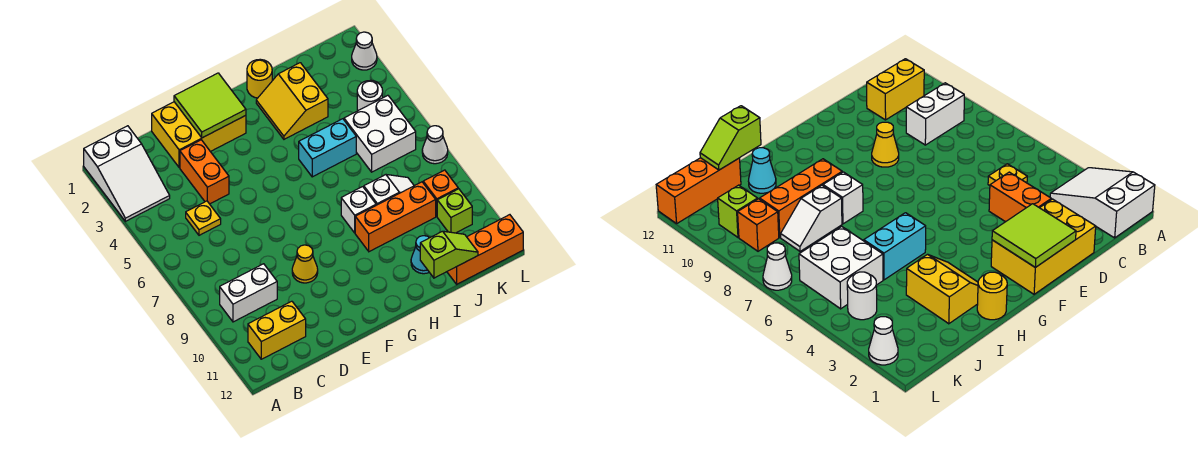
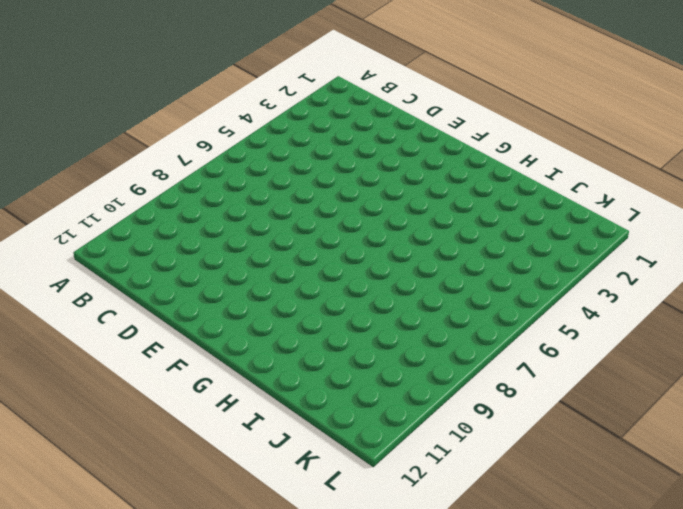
none -> white slope A1:B3 level 1 top 1
none -> white brick B9:C9 level 1
none -> yellow brick B11:C11 level 1

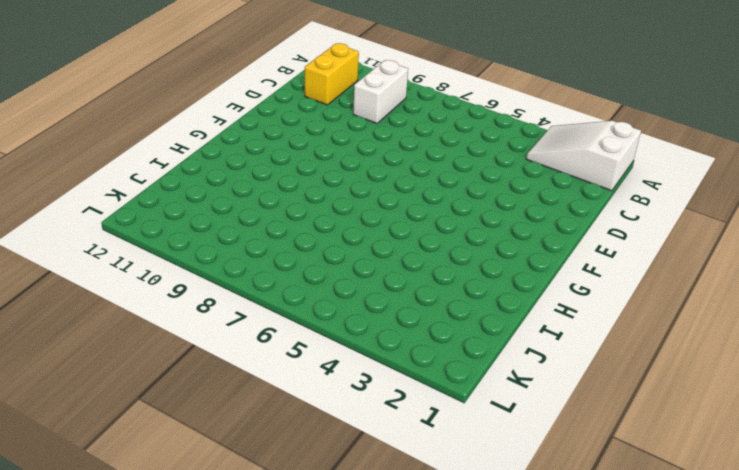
none -> yellow plate C5 level 1
none -> yellow brick D1:F2 level 1
none -> orange brick D3:D4 level 1

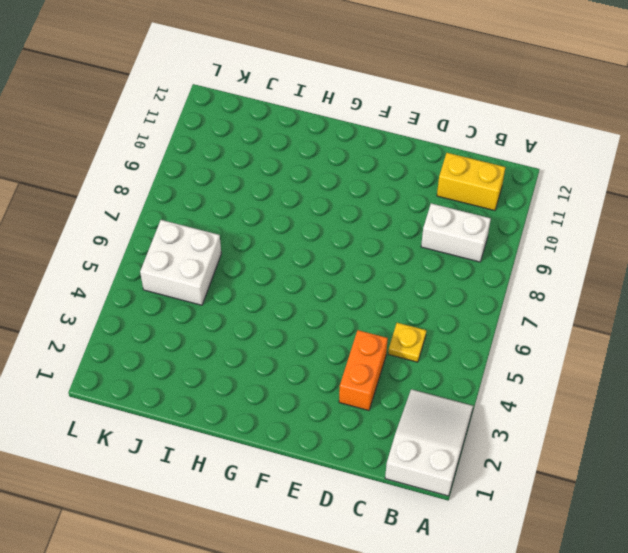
none -> yellow brick D1:F2 level 1
none -> yellow cone E9 level 1
none -> yellow round brick H1 level 1

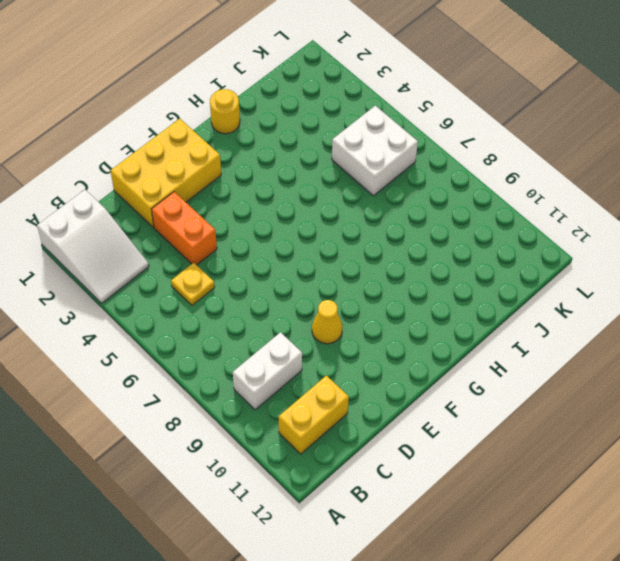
none -> yellow slope H2:I3 level 1 top I
none -> cyan brick H5:I5 level 1
none -> white brick H8 level 1

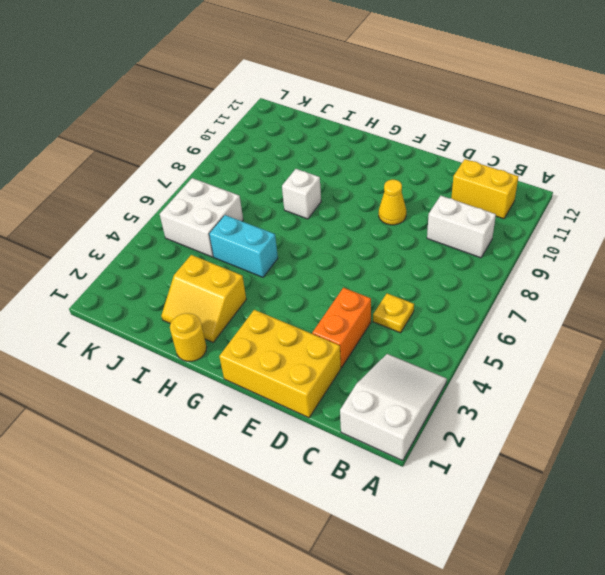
yellow slope H2:I3 level 1 top 3 -> yellow slope H2:I3 level 1 top I
none -> orange brick H9:J9 level 1
none -> white slope I8:J8 level 1 top I
none -> cyan cone I11 level 1

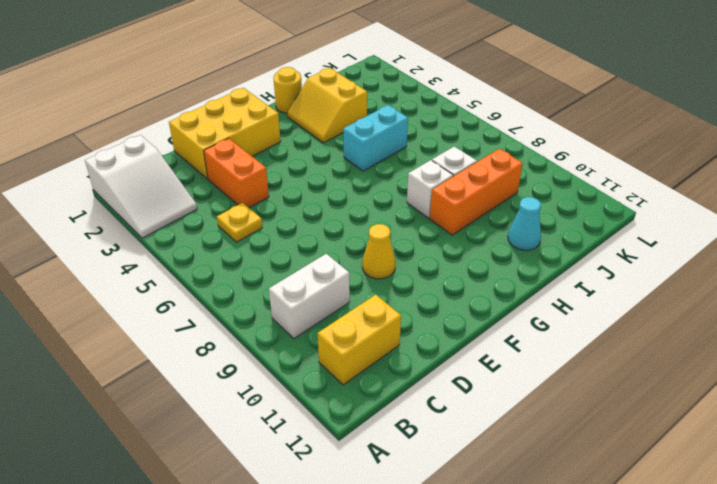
none -> white brick J5:K6 level 1
none -> orange brick J12:L12 level 1
none -> white round brick K4 level 1

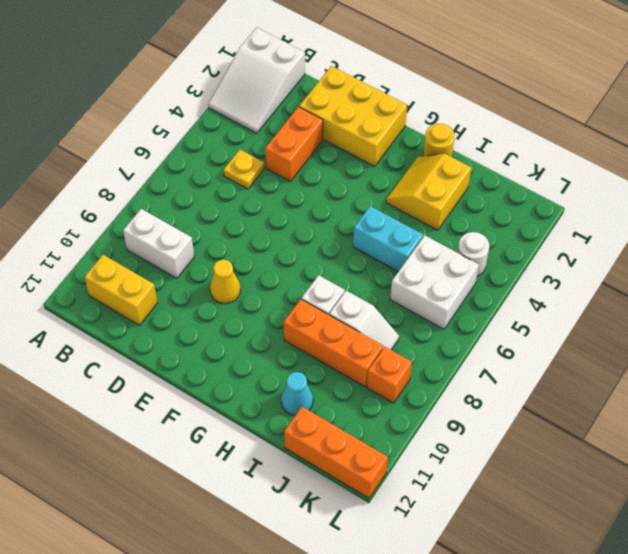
none -> lime brick K10 level 1
none -> white cone L2 level 1
none -> white cone L7 level 1

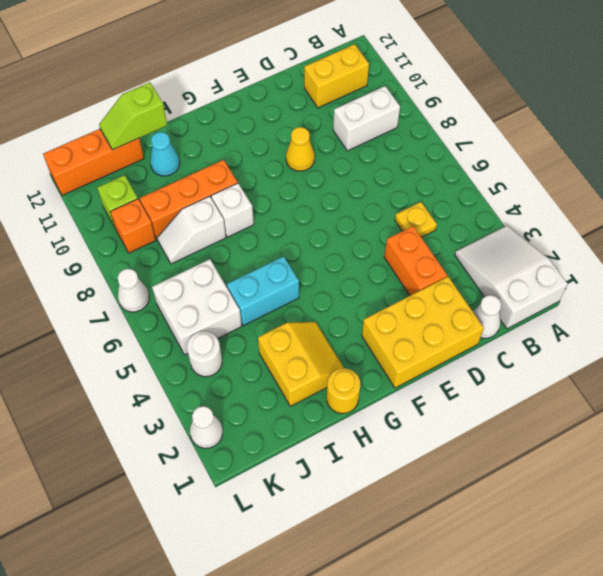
white cone C1 level 1 -> none
none -> lime tile E1:F2 level 2

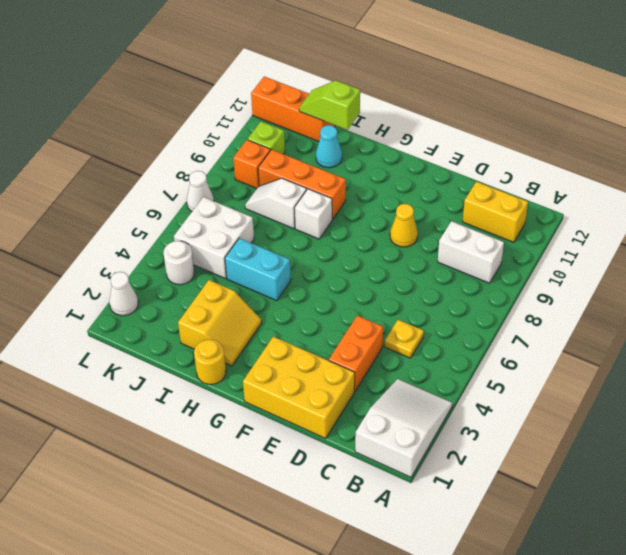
none -> lime tile E1:F2 level 2

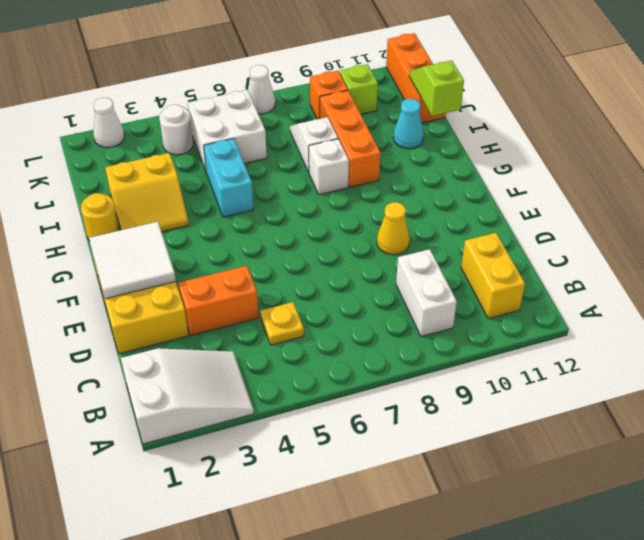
white tile E1:F2 level 2 -> lime tile E1:F2 level 2

